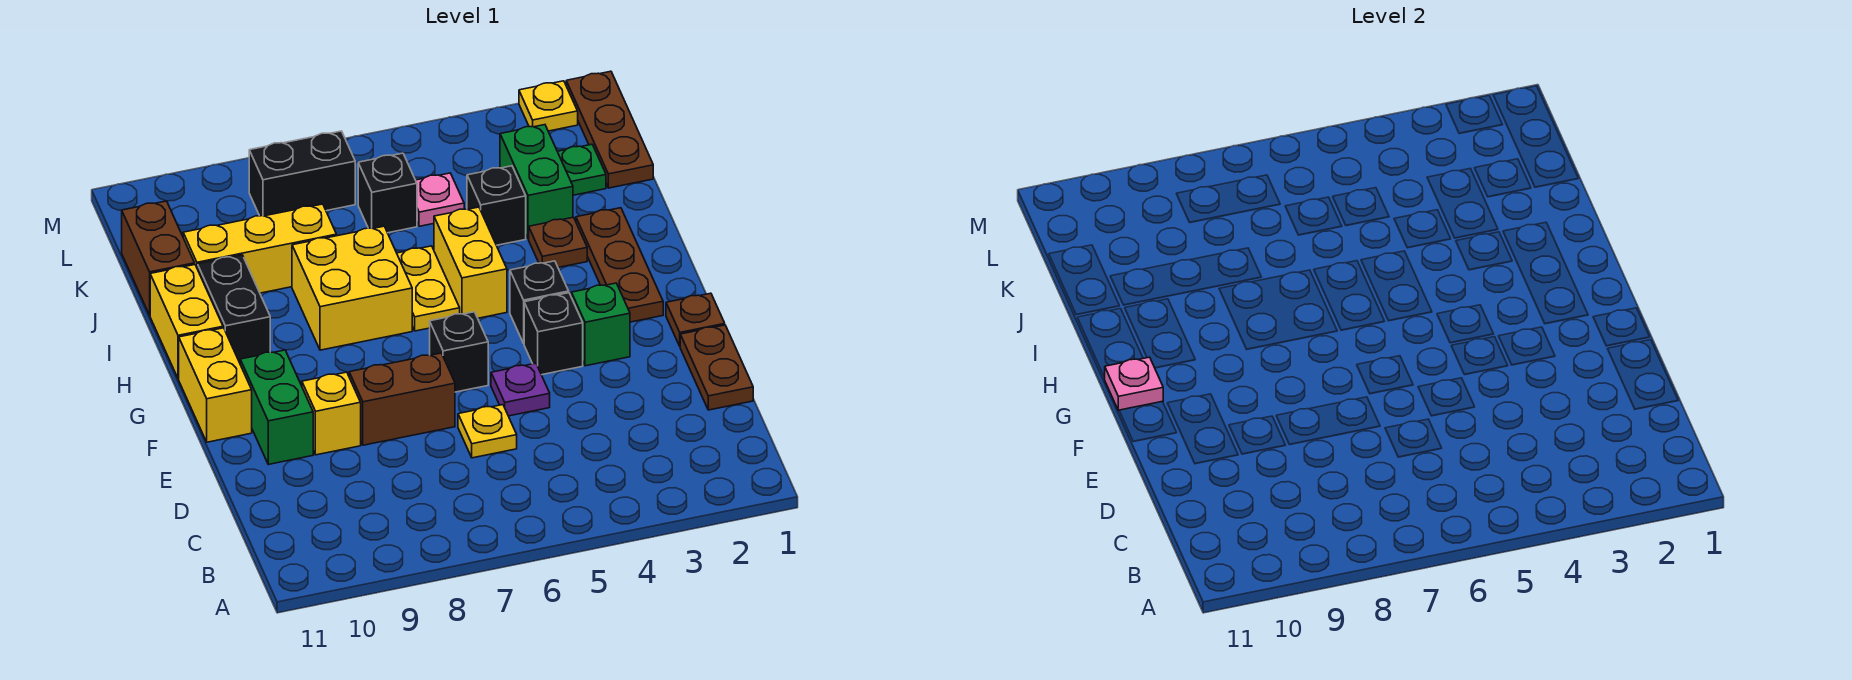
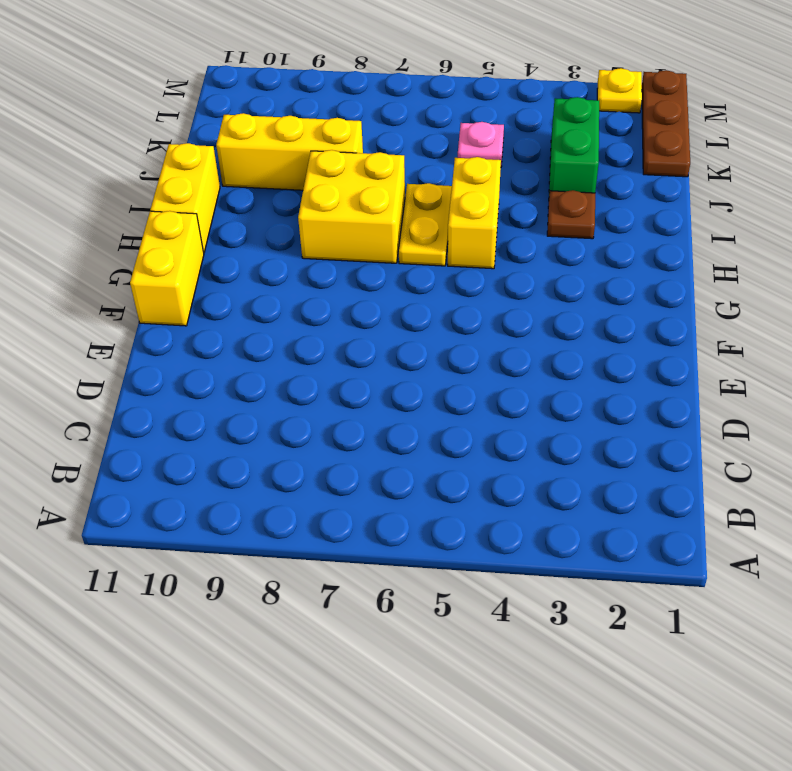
none -> brown plate D1:E1 level 1
none -> yellow plate D6 level 1
none -> purple plate E5 level 1
none -> brown brick E7:E8 level 1

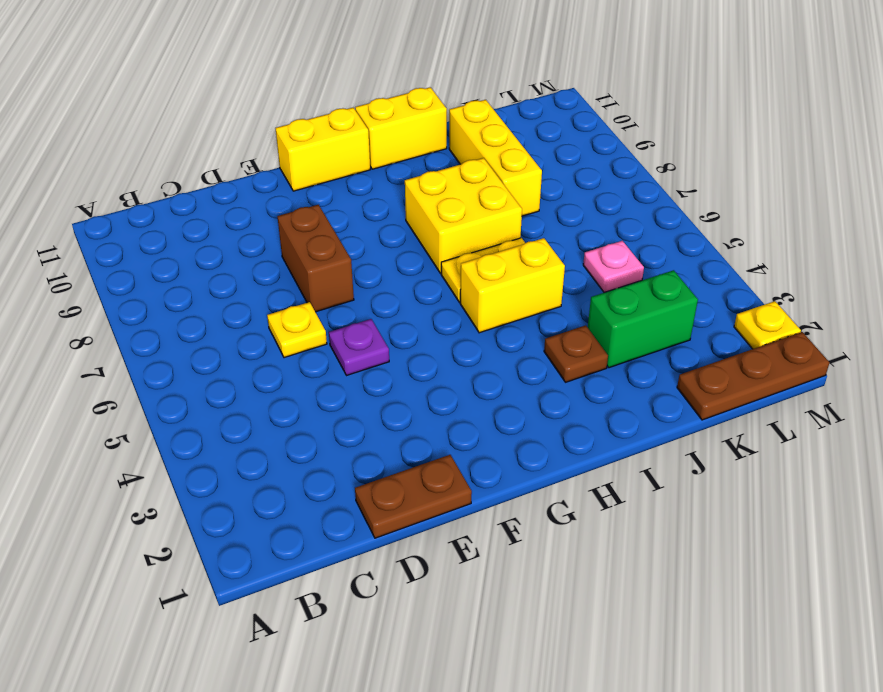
none -> yellow brick E9 level 1
none -> green brick E10:F10 level 1
none -> brown plate F1 level 1
none -> green brick F3 level 1

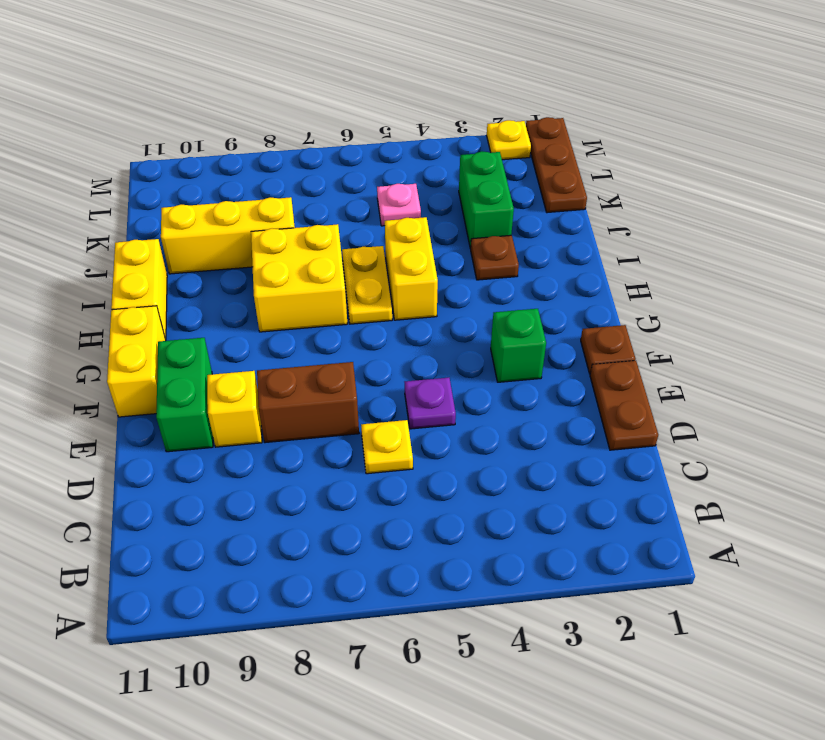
none -> black brick F4 level 1
none -> black brick F6 level 1
none -> brown plate G2:I2 level 1
none -> black brick G4 level 1

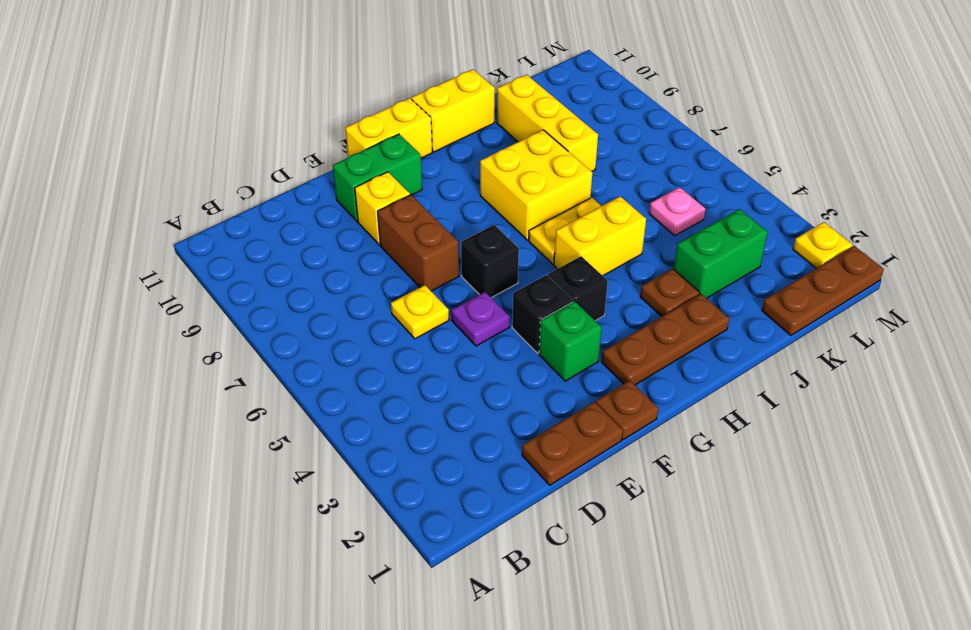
none -> black brick H10:I10 level 1
none -> black brick J4 level 1
none -> brown brick J11:K11 level 1
none -> green plate K2 level 1

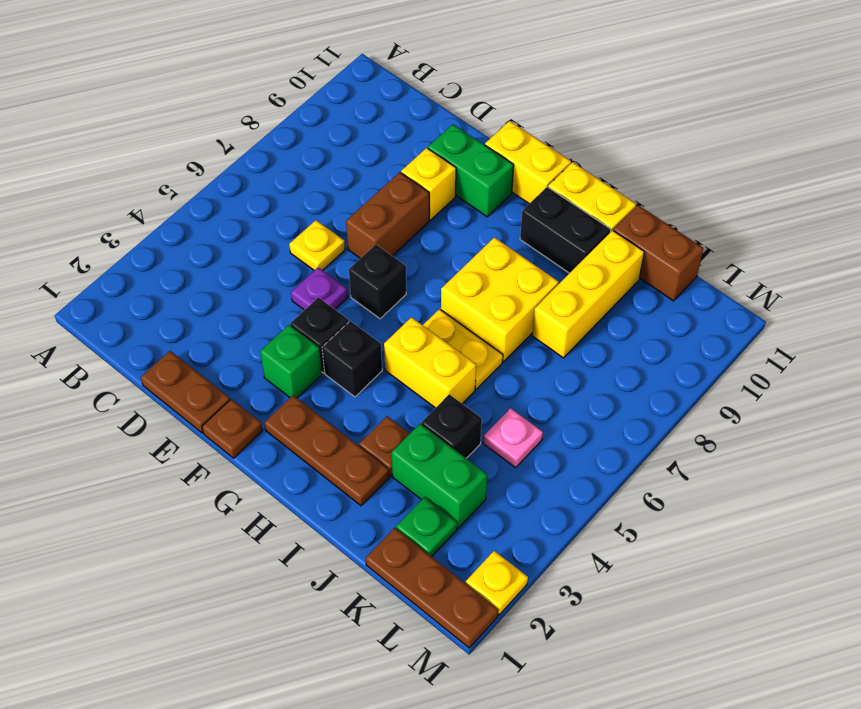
none -> black brick K6 level 1
none -> black brick L7:L8 level 1
none -> pink plate G11 level 2

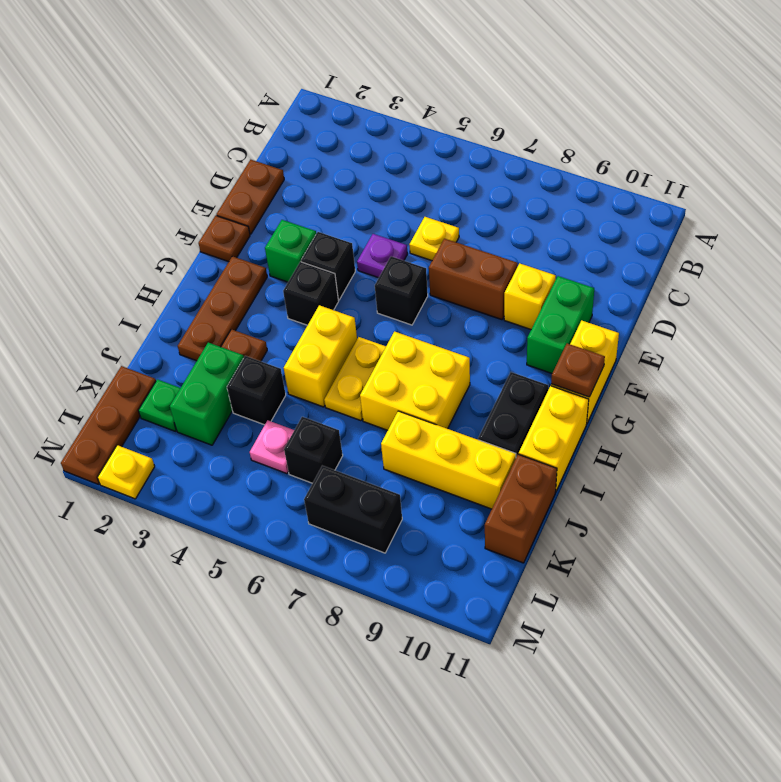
brown plate G11 level 2 -> pink plate G11 level 2

